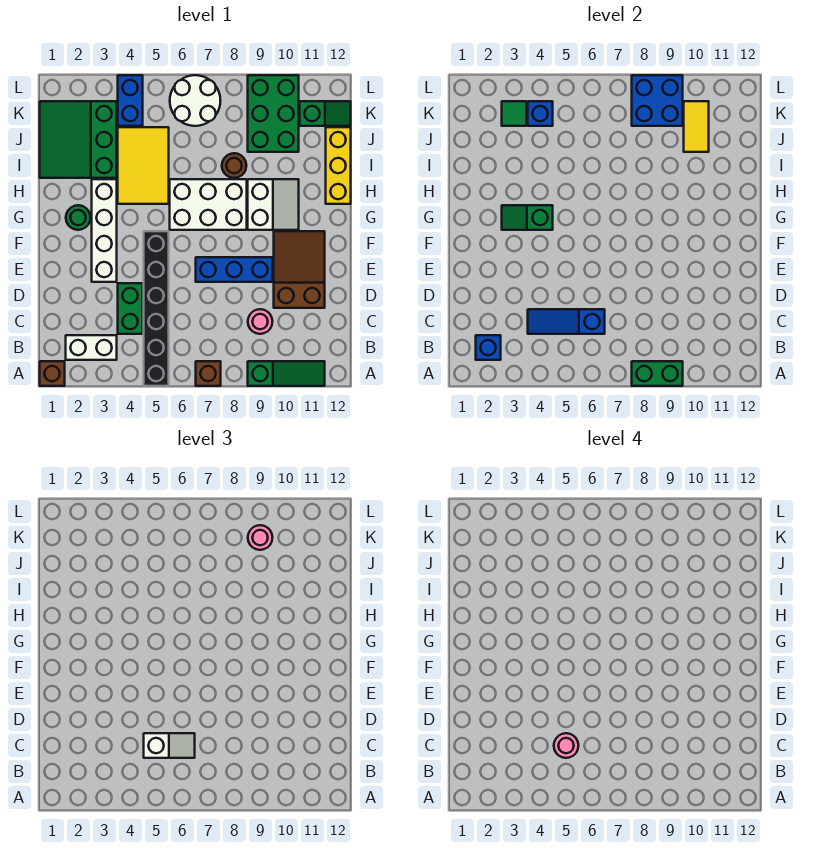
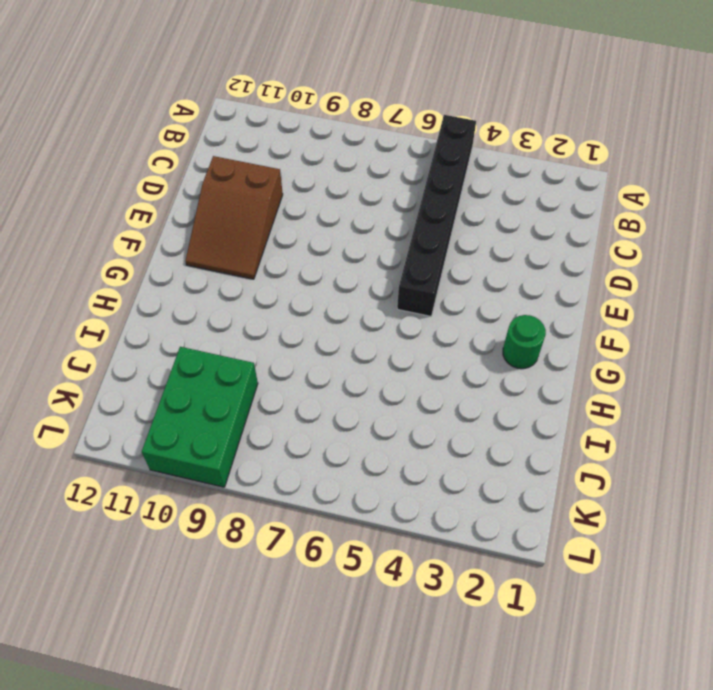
none -> brown brick A1 level 1
none -> brown brick A7 level 1
none -> green slope A9:A11 level 1 top 9
none -> white brick B2:B3 level 1

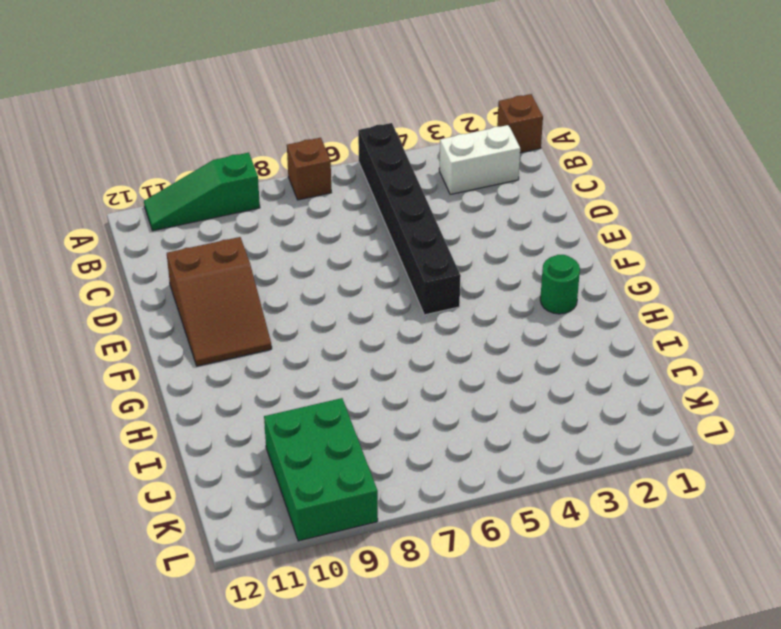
none -> green brick C4:D4 level 1
none -> pink round brick C9 level 1
none -> white brick E3:H3 level 1
none -> blue brick E7:E9 level 1

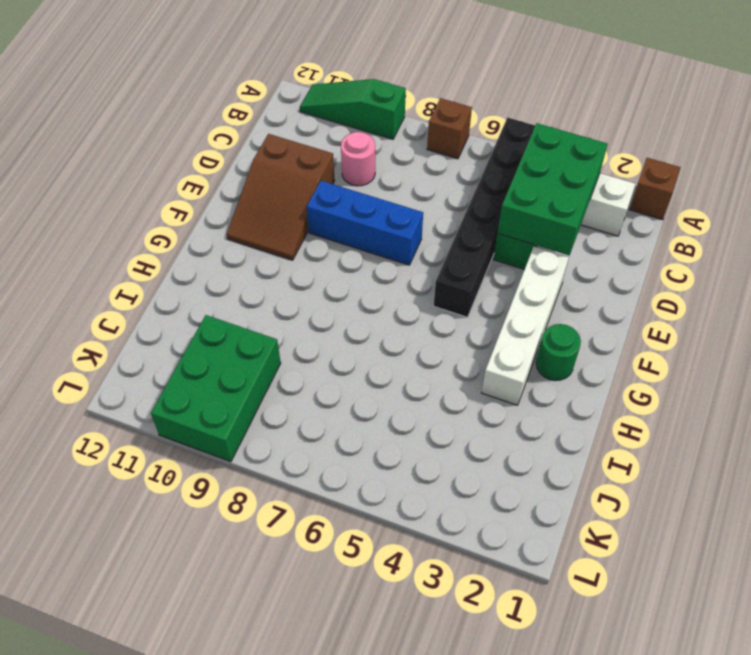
green brick B3:D4 level 2 -> blue slope C4:C6 level 2 top 6
none -> white brick G6:H8 level 1
none -> white slope G9:H10 level 1 top 9
none -> yellow tile H4:J5 level 1
none -> yellow brick H12:J12 level 1

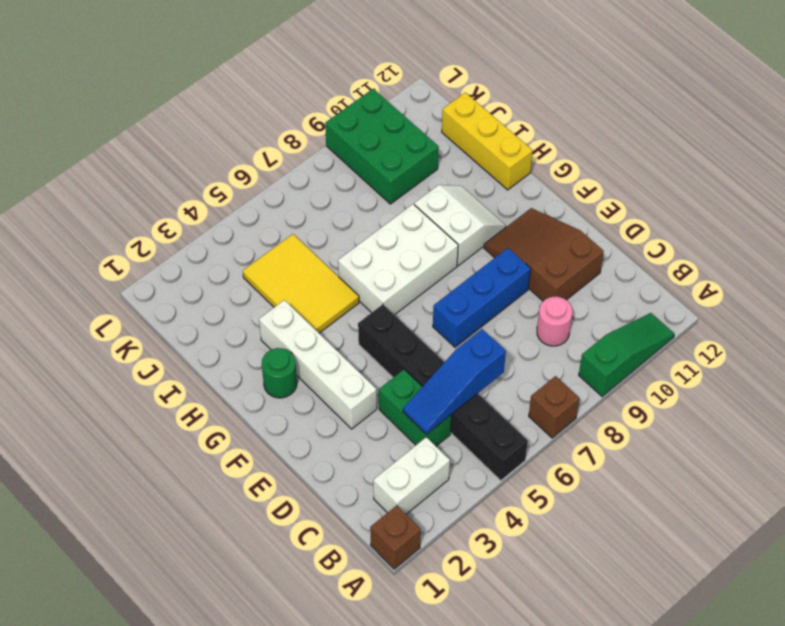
none -> green slope I1:K3 level 1 top 3
none -> brown round brick I8 level 1
none -> blue brick K4:L4 level 1
none -> white round brick K6:L7 level 1

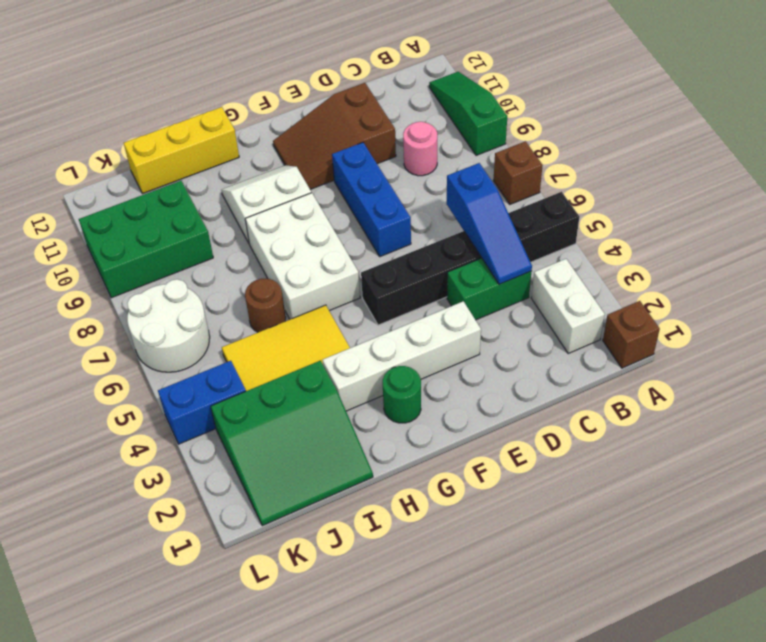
brown round brick I6 level 1 -> brown round brick I8 level 1
none -> green slope K11:K12 level 1 top 11
none -> green brick A8:A9 level 2
none -> blue brick B2 level 2
none -> green slope G3:G4 level 2 top 4

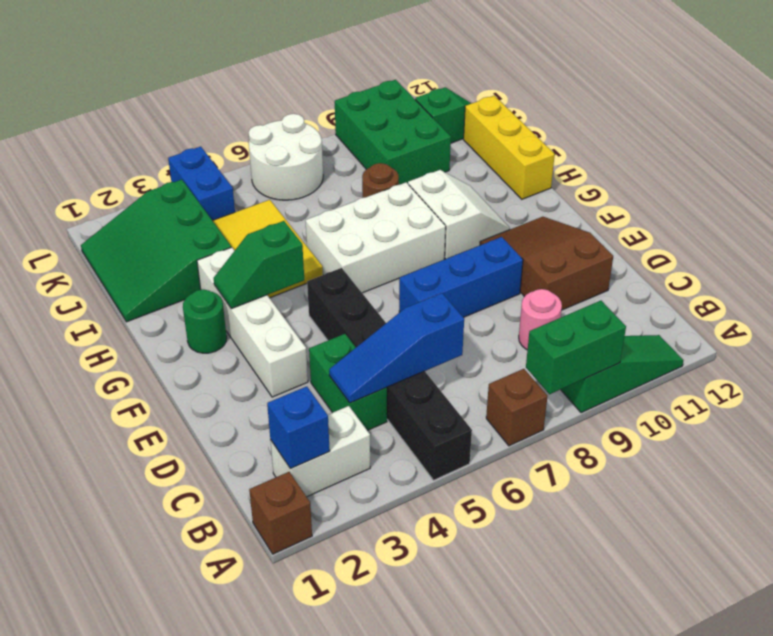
none -> yellow tile J10:K10 level 2
none -> green tile K3 level 2
none -> blue brick K4 level 2
none -> blue brick K8:L9 level 2

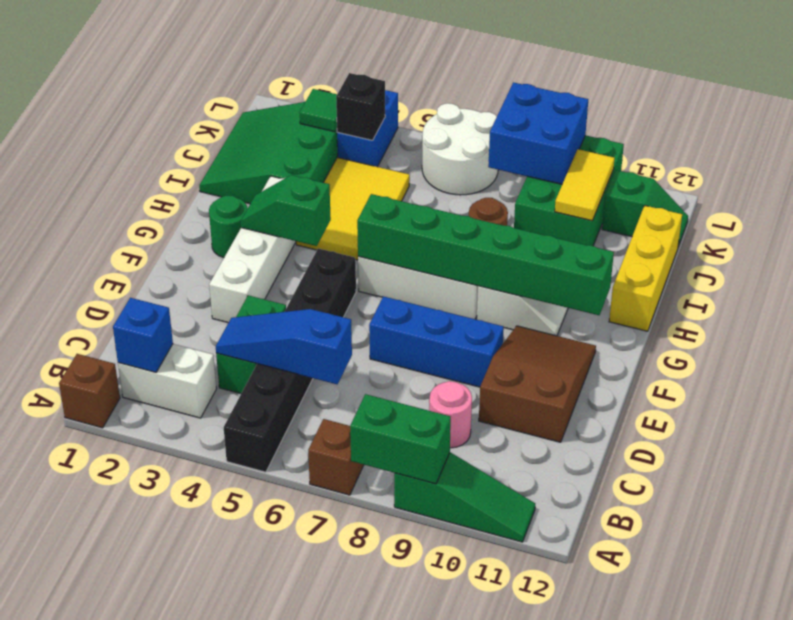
green brick G6:G11 level 2 -> none
black brick K4 level 2 -> blue brick K4 level 2
none -> white slope C5:C6 level 3 top 5
none -> pink round brick K9 level 3
none -> pink round brick C5 level 4

